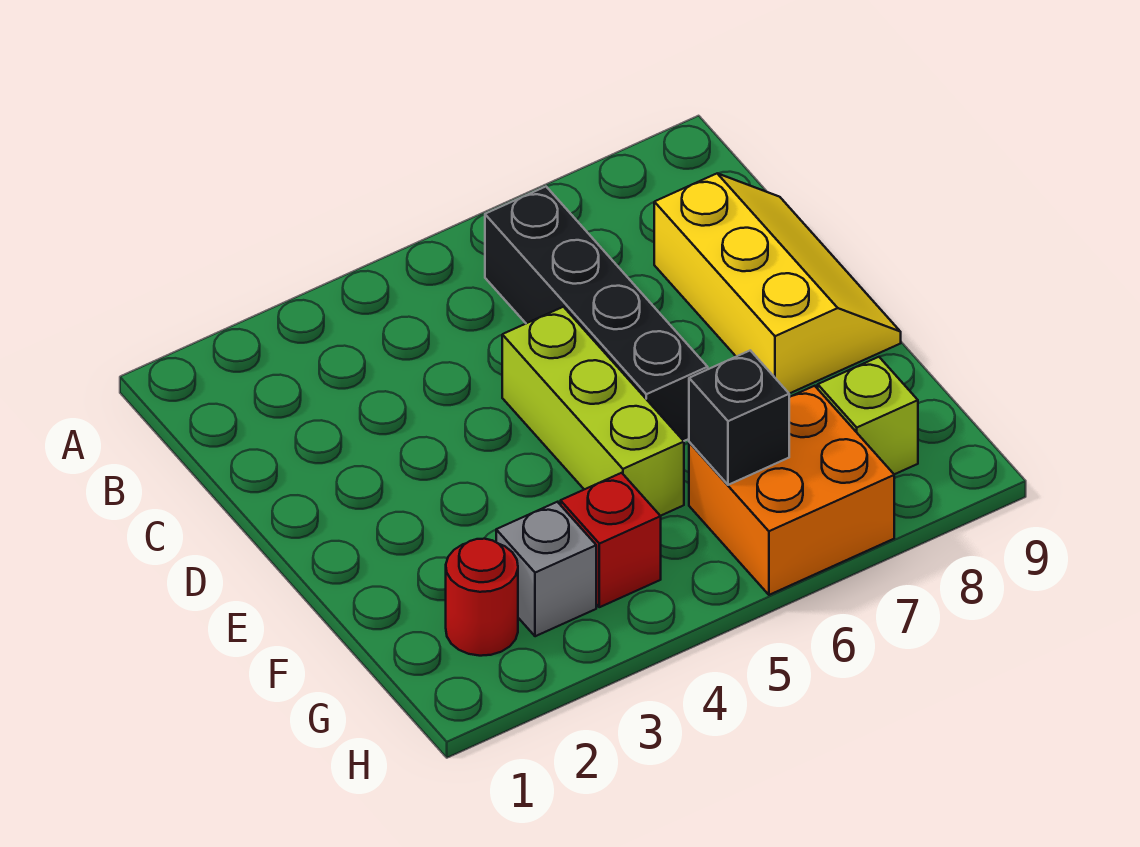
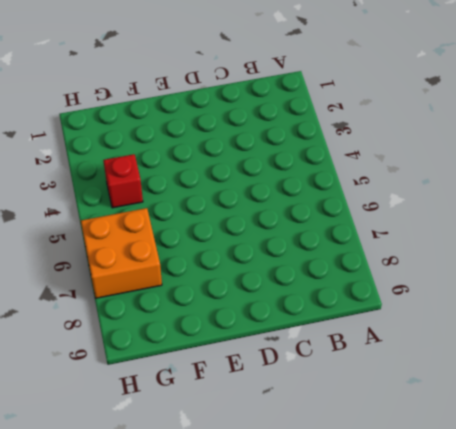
none -> black brick B6:E6 level 1
none -> yellow slope C8:E9 level 1 top 8

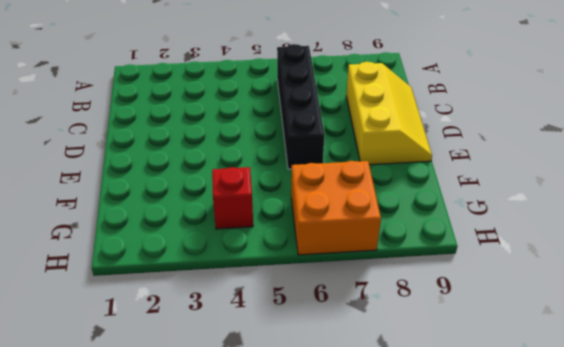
none -> lime brick D5:F5 level 1
none -> red round brick G2 level 1

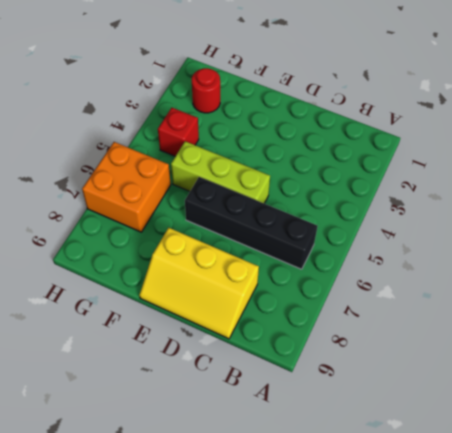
none -> grey brick G3 level 1
none -> lime brick G8 level 1

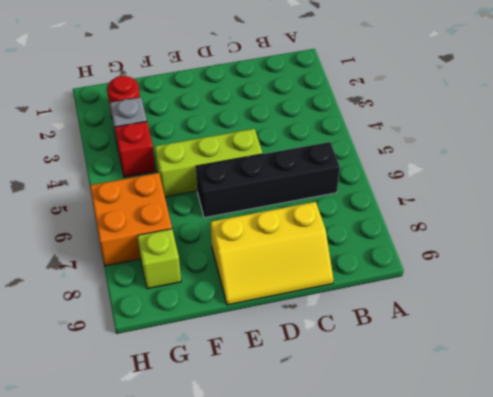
none -> black brick G6 level 2

